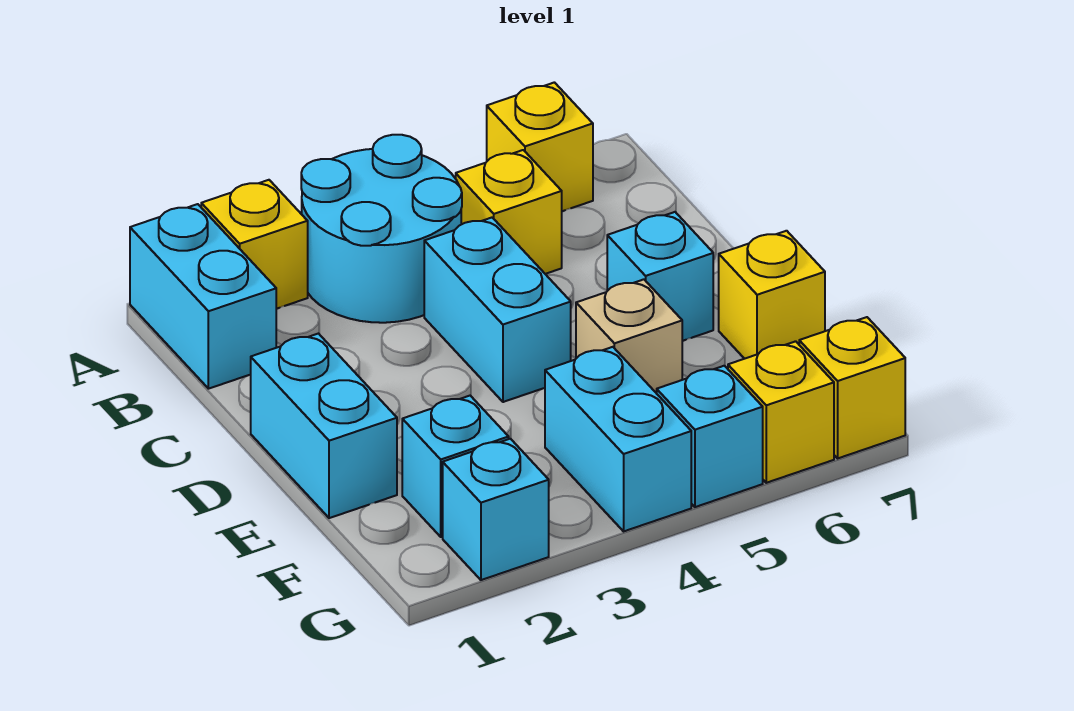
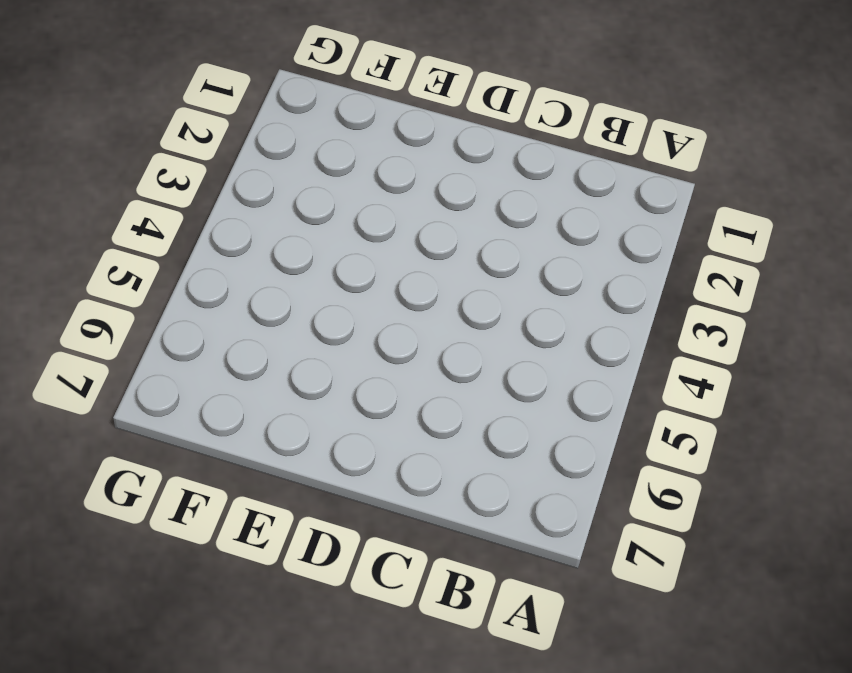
none -> cyan brick A1:B1 level 1
none -> yellow brick A2 level 1
none -> cyan round brick A3:B4 level 1

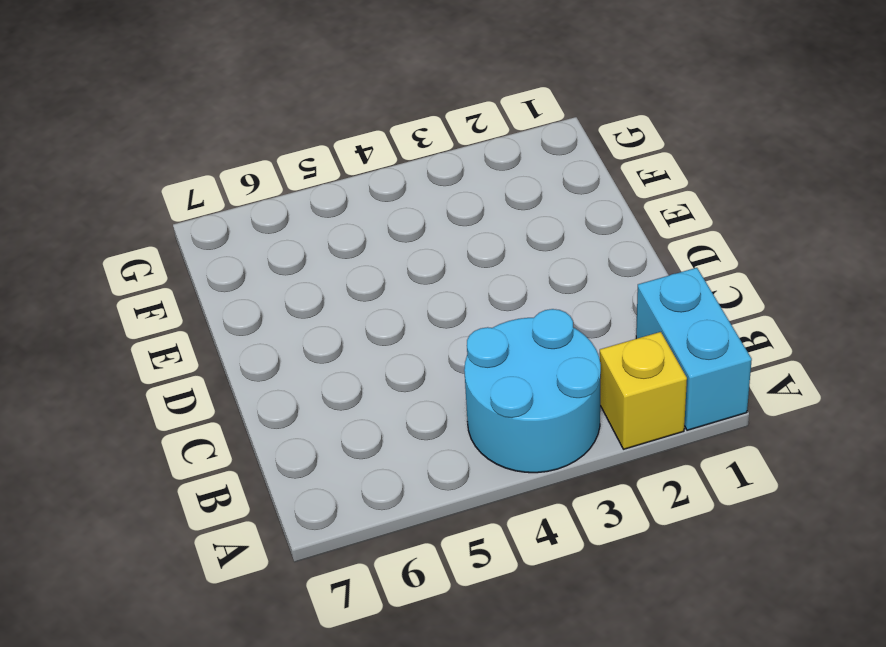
none -> yellow brick A6 level 1
none -> yellow brick B5 level 1
none -> cyan brick C4:D4 level 1

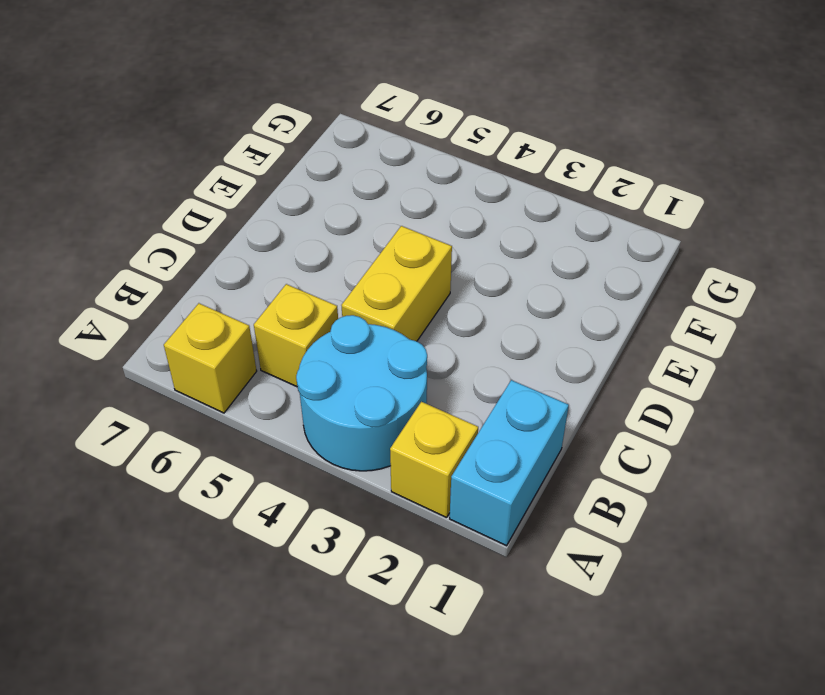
yellow brick C4:D4 level 1 -> cyan brick C4:D4 level 1
none -> cyan brick D1:E1 level 1
none -> cyan brick D6 level 1
none -> tan brick E5 level 1

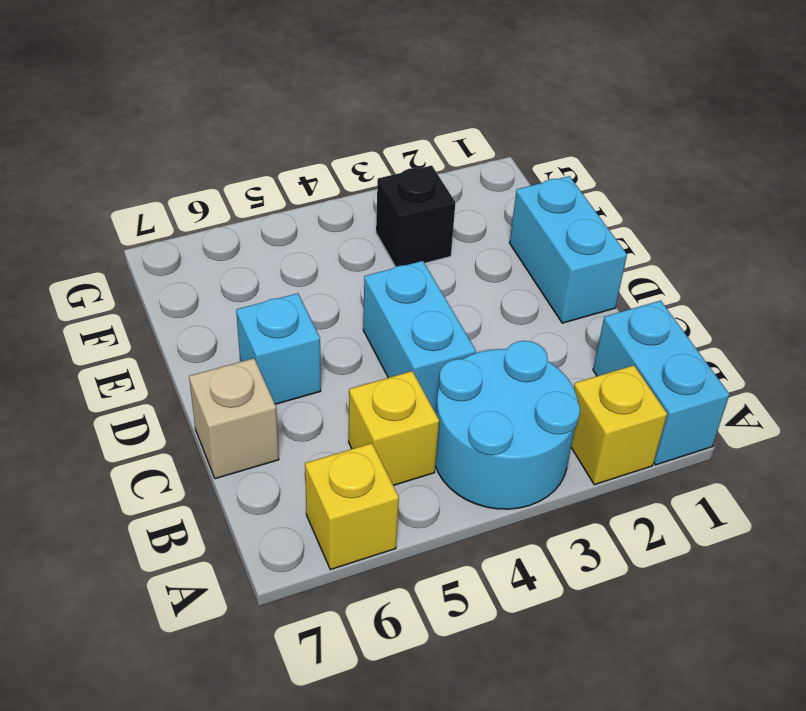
tan brick C7 level 1 -> tan brick E5 level 1
black brick F3 level 1 -> none
none -> yellow brick E7 level 1
none -> cyan brick F2 level 1
none -> cyan brick F4:G4 level 1

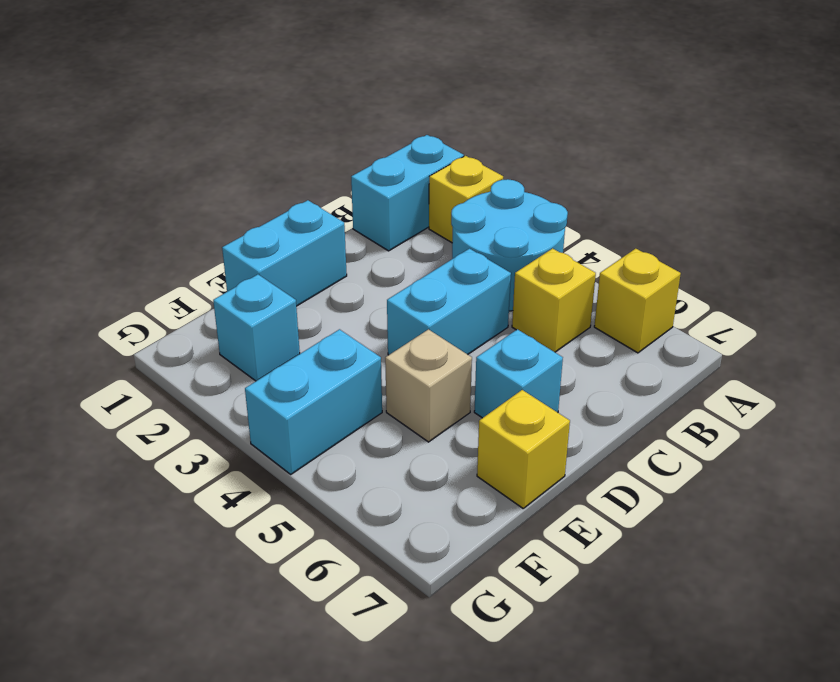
none -> cyan brick G2 level 1
none -> cyan brick G5 level 1
none -> yellow brick G6 level 1

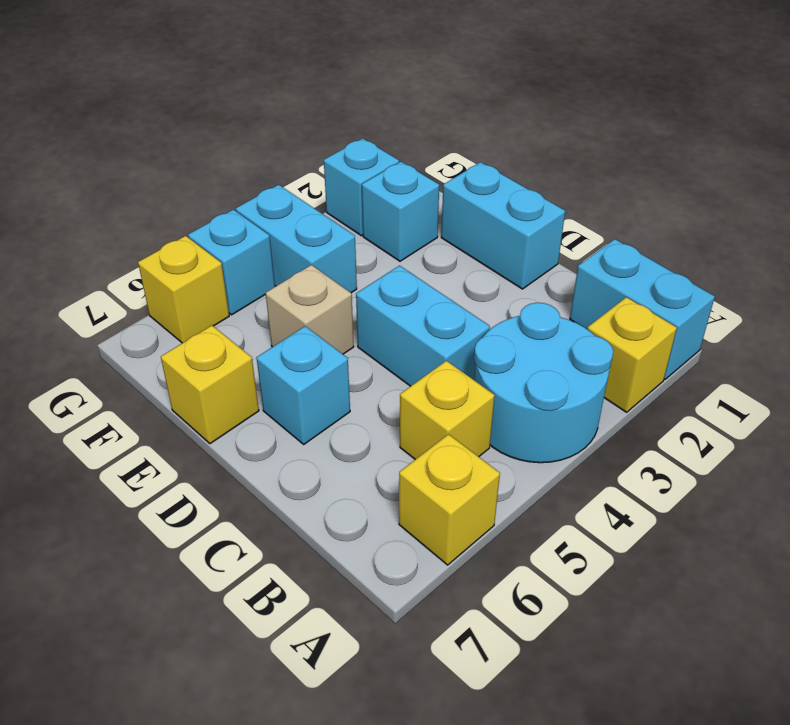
none -> yellow brick G7 level 1

